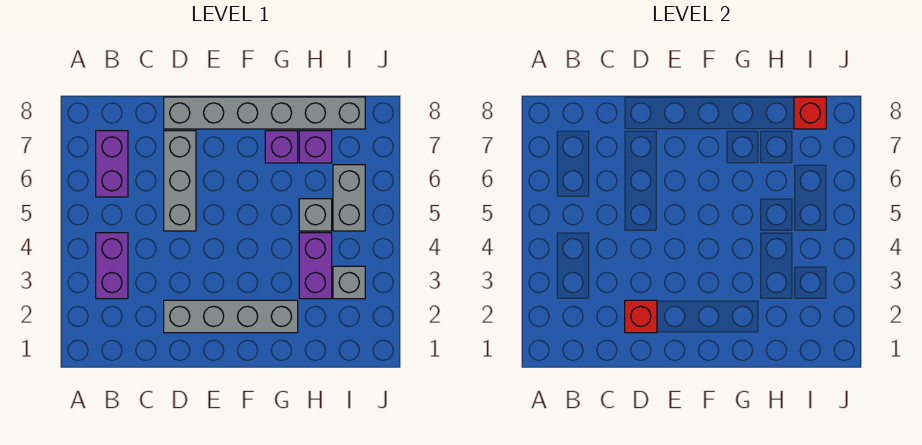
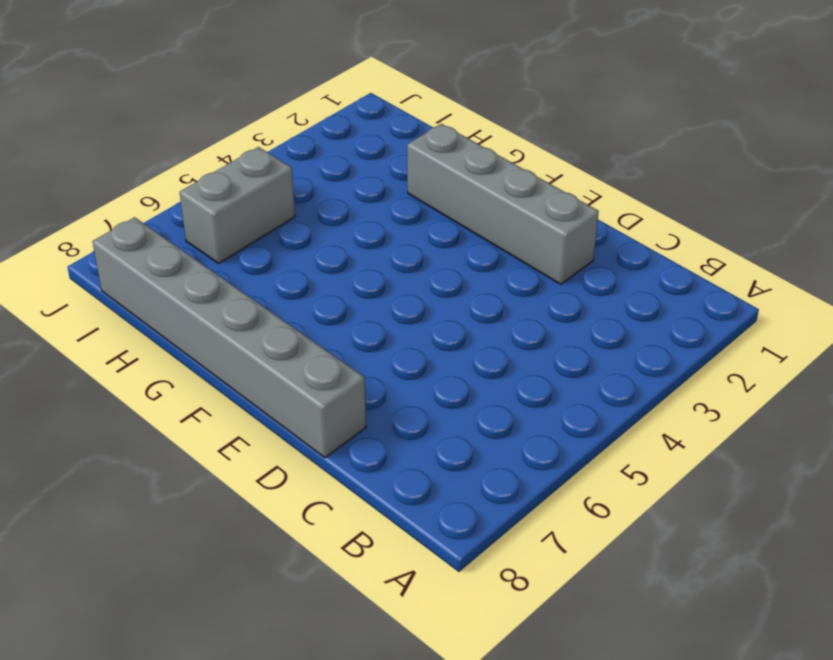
none -> purple brick B3:B4 level 1
none -> purple brick B6:B7 level 1
none -> grey brick D5:D7 level 1

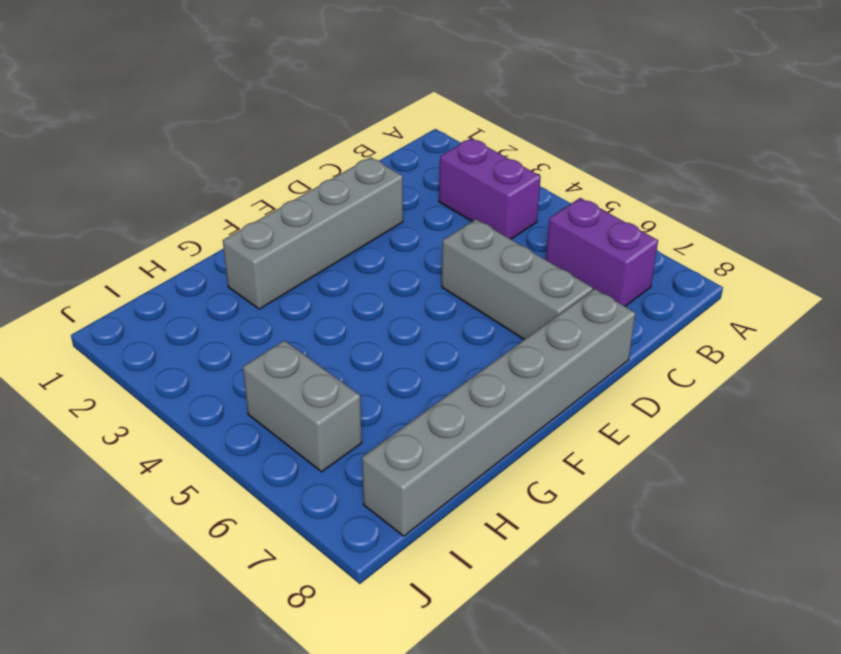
none -> purple brick G7 level 1
none -> purple brick H3:H4 level 1
none -> grey brick H5 level 1

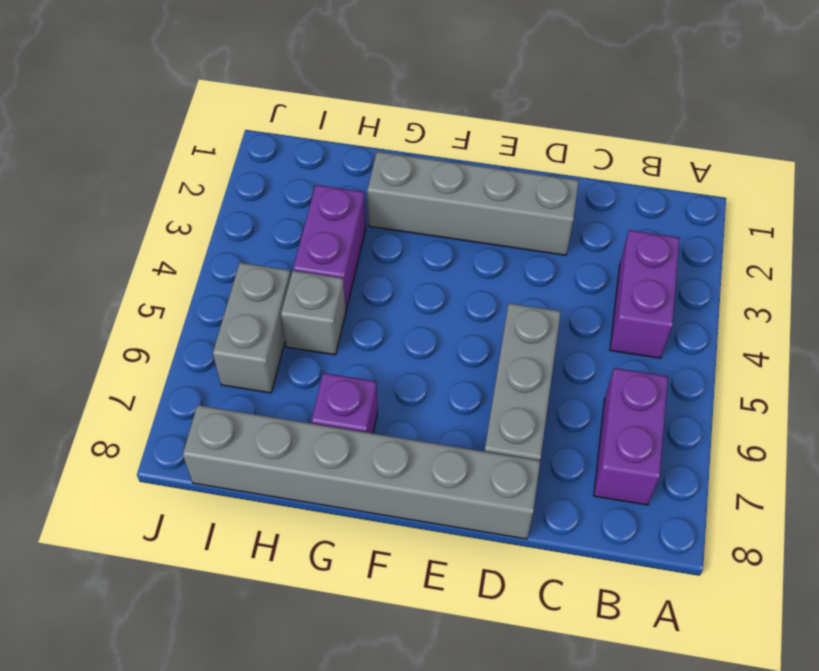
none -> purple brick H7 level 1
none -> grey brick I3 level 1
none -> red brick D2 level 2

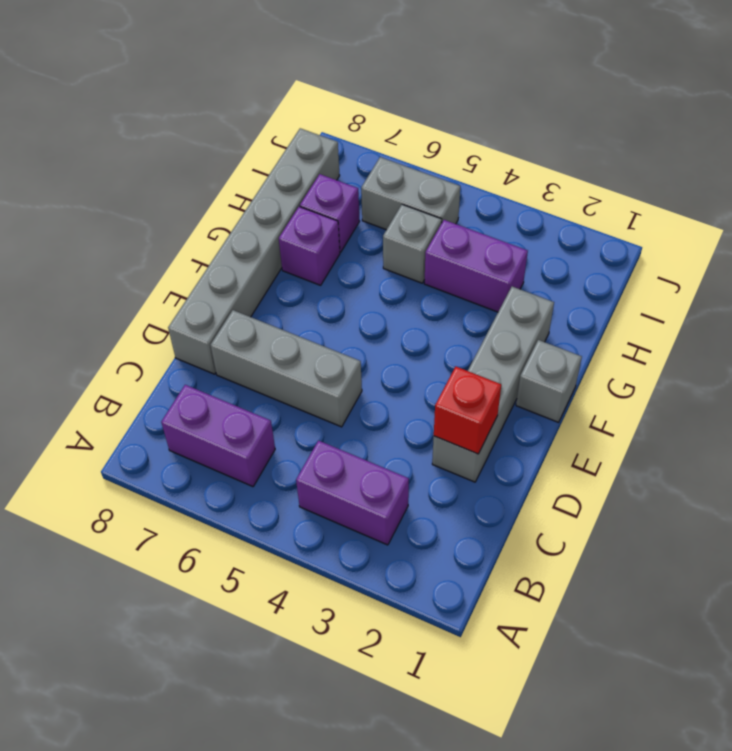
grey brick F1 level 1 -> grey brick I3 level 1
none -> red brick I8 level 2

